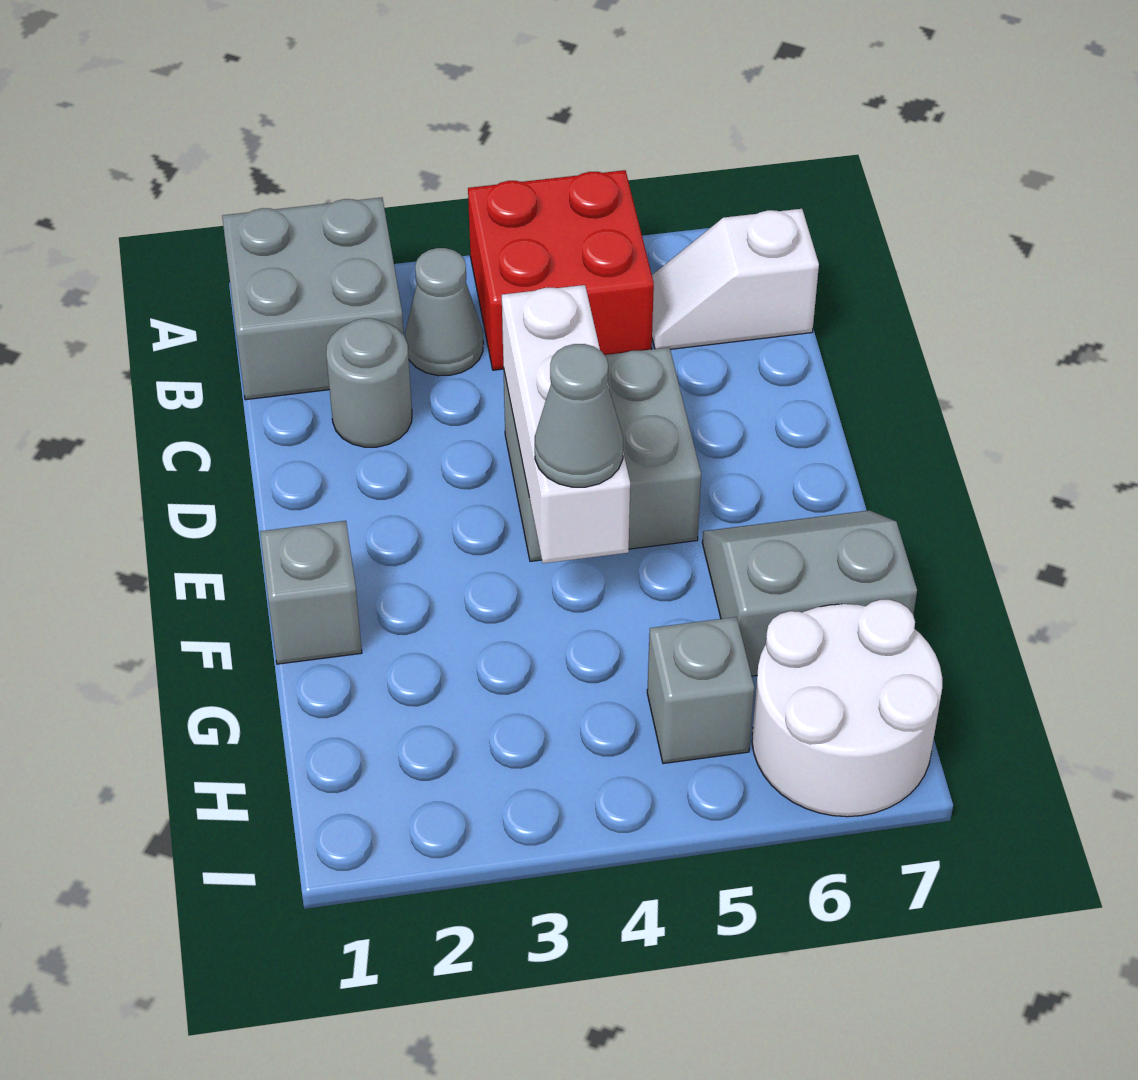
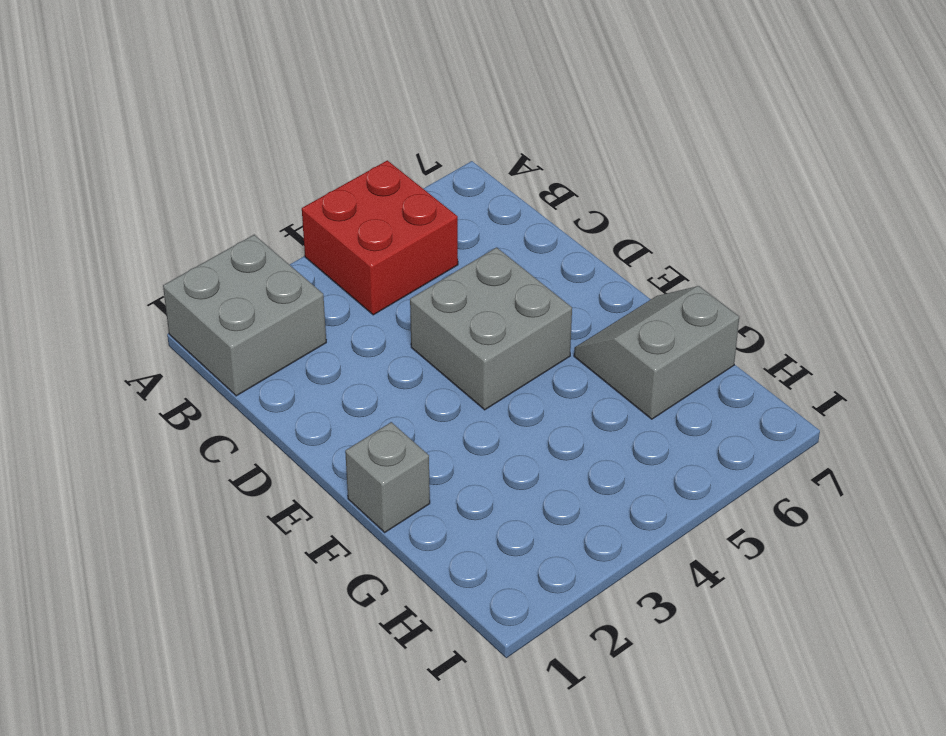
none -> grey cone B3 level 1
none -> white slope B6:B7 level 1 top 7
none -> grey round brick C2 level 1

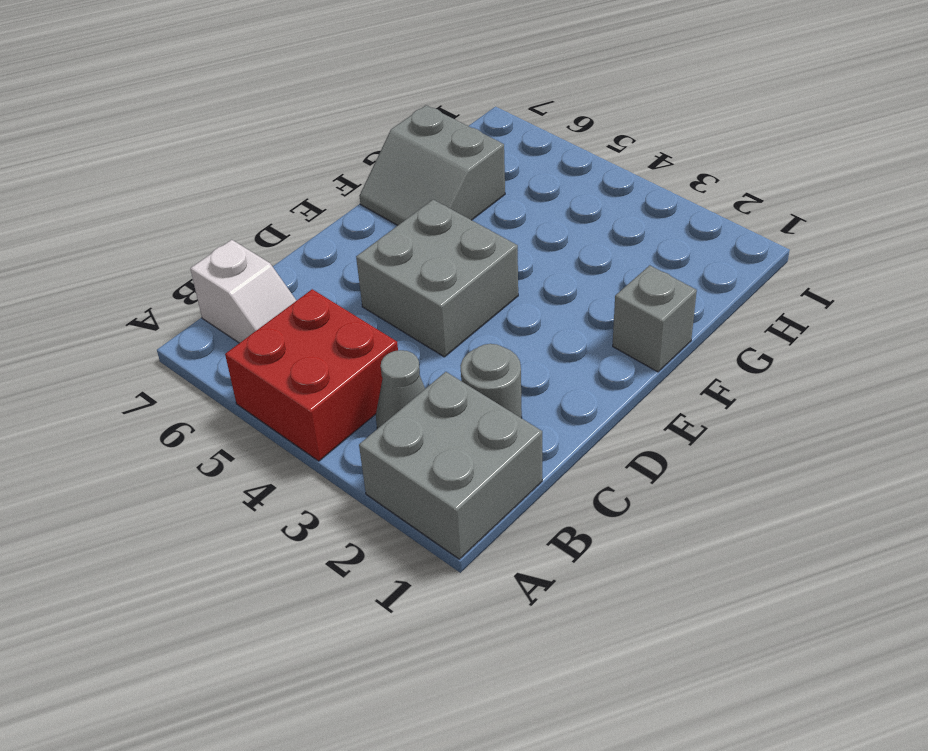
none -> grey brick H5 level 1
none -> white round brick H6:I7 level 1
none -> white brick D4:F4 level 2

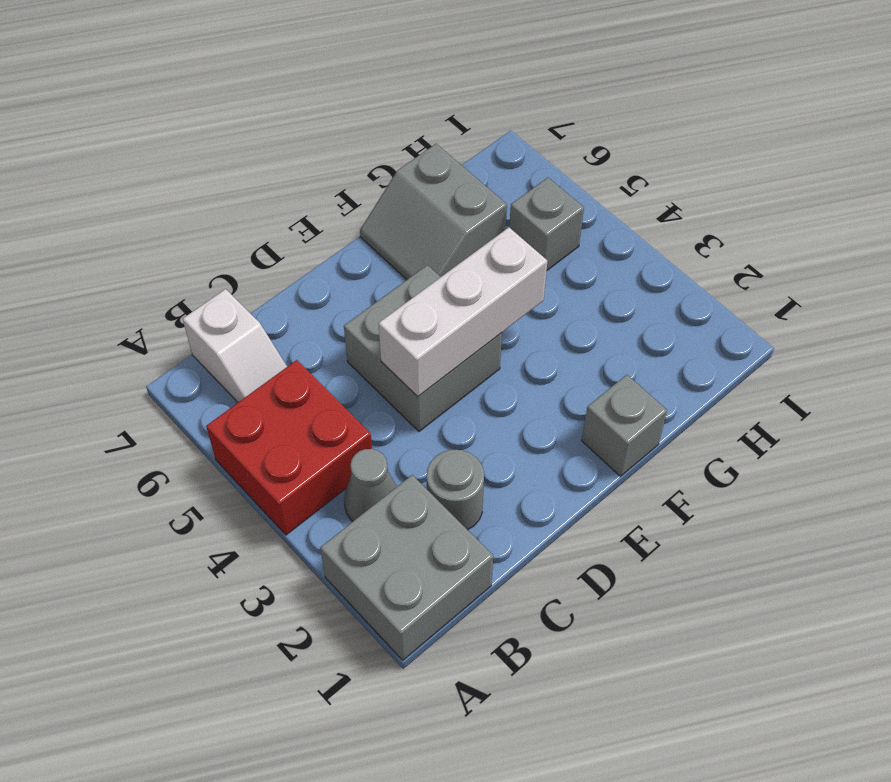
none -> white round brick H6:I7 level 1
none -> grey cone F4 level 3

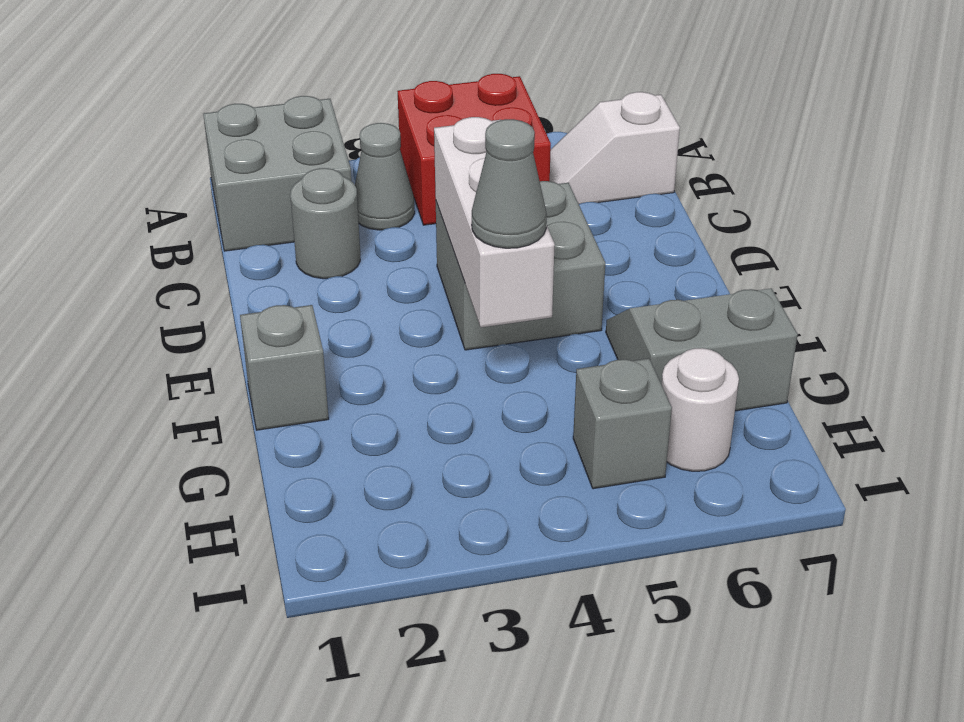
white round brick H6 level 1 -> white round brick H6:I7 level 1

